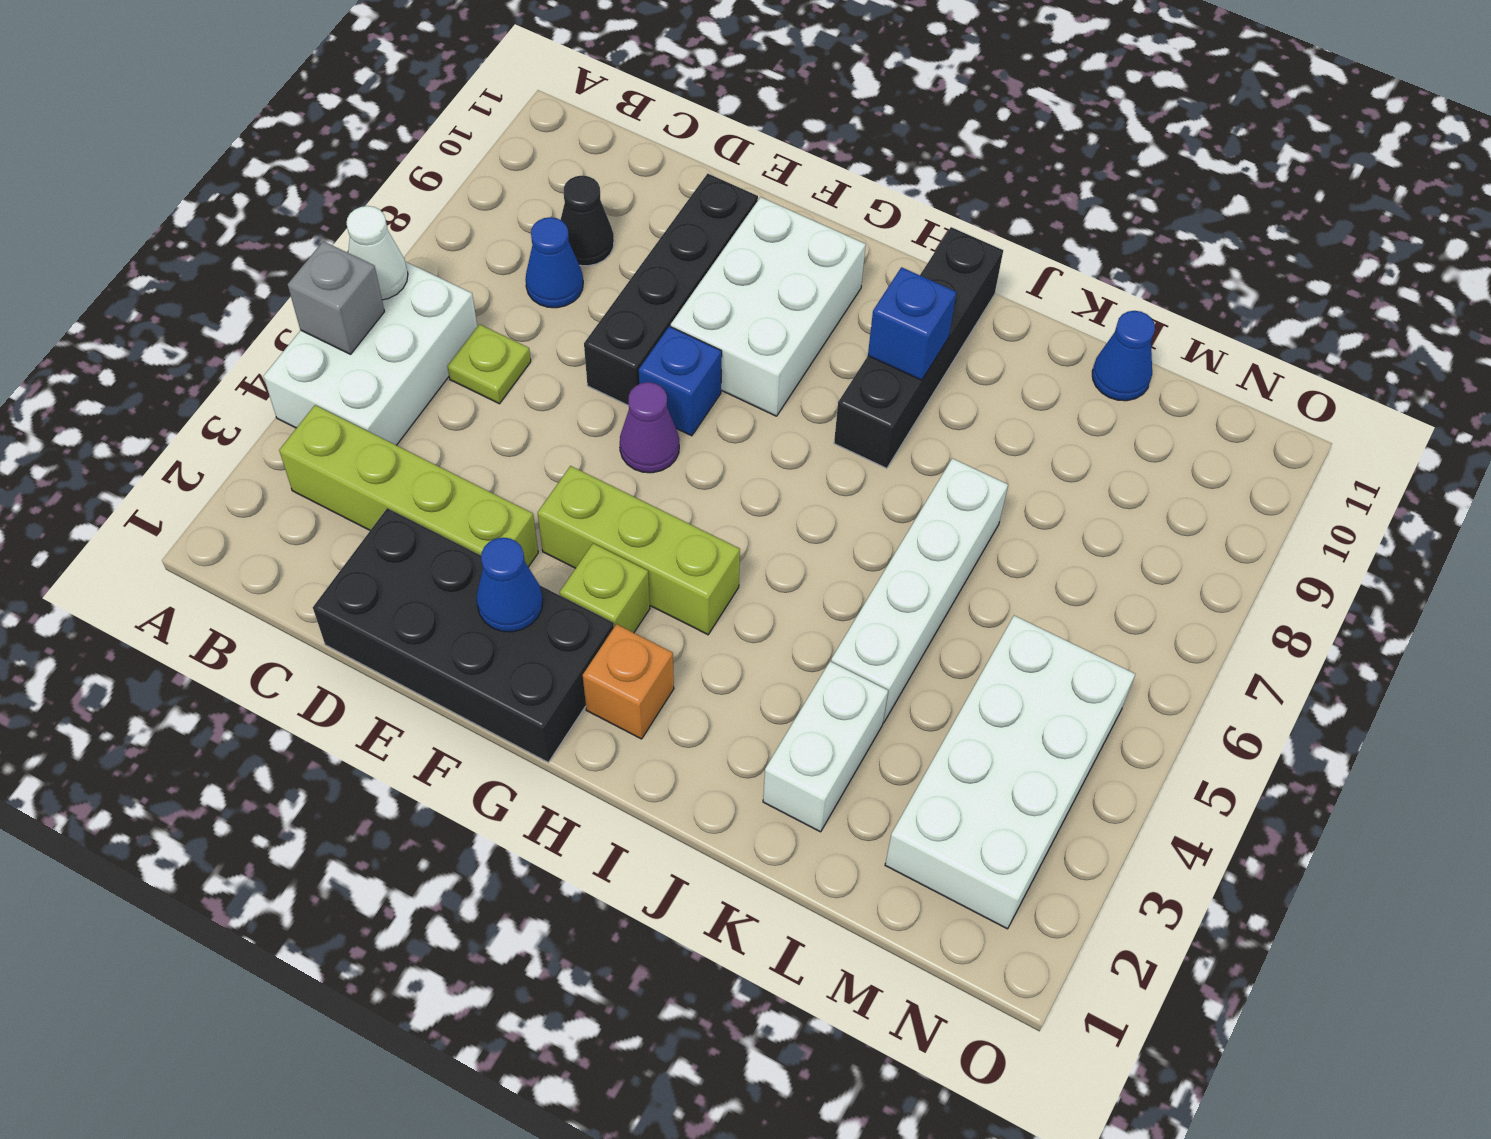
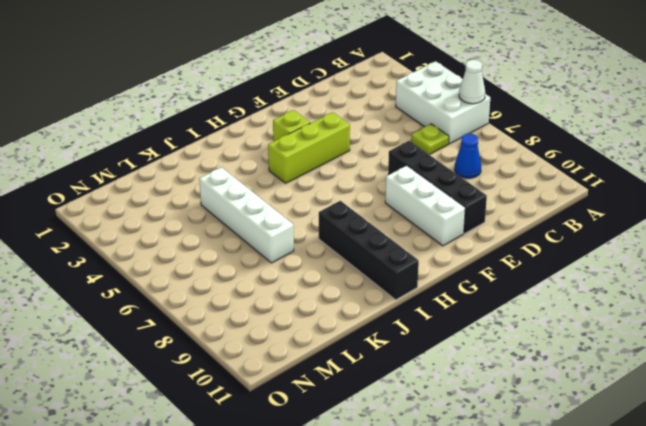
white brick F8:F10 level 1 -> white brick F8:G10 level 1
none -> lime brick B3:E3 level 1
none -> black cone C9 level 1
none -> black brick D1:G2 level 1

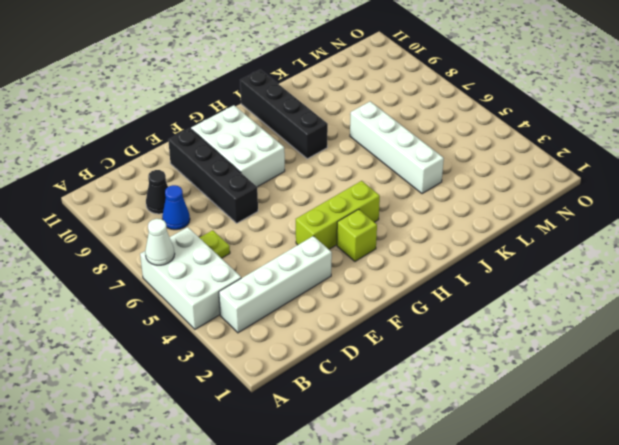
white brick B3:E3 level 1 -> lime brick B3:E3 level 1
none -> black brick D1:G2 level 1
none -> purple cone F6 level 1
none -> blue brick F7 level 1

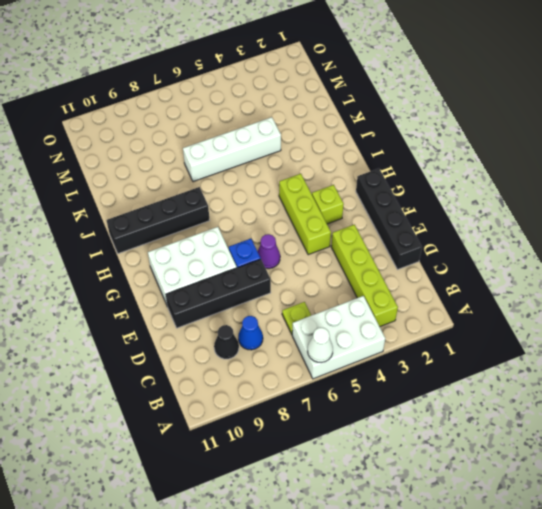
black brick D1:G1 level 1 -> black brick D1:G2 level 1
none -> orange brick H2 level 1
none -> white brick K2:K3 level 1
none -> blue cone L11 level 1

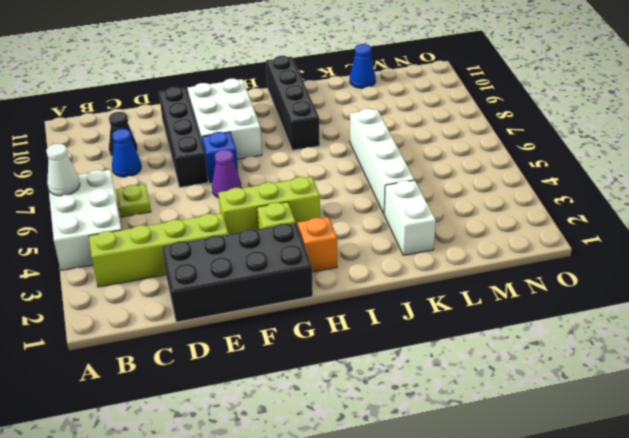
none -> white brick M2:N5 level 1
none -> grey brick A5 level 2
none -> blue cone F2 level 2

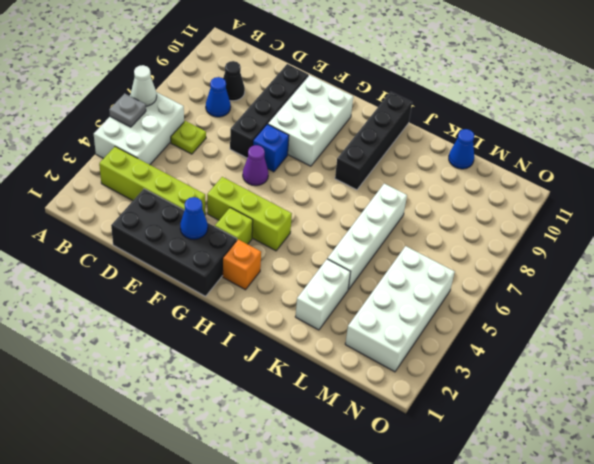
grey plate A5 level 2 -> grey brick A5 level 2
none -> blue brick I9 level 2

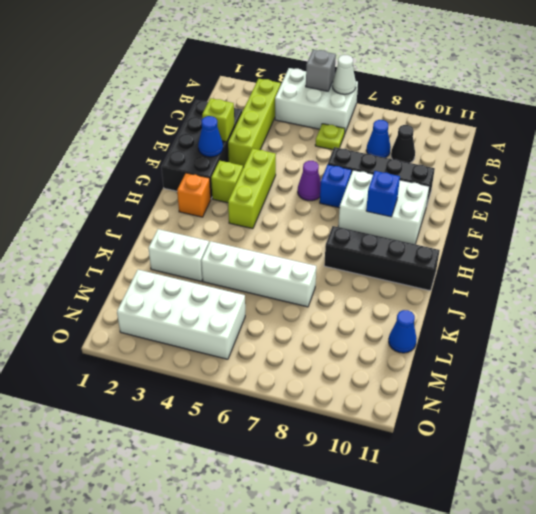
lime brick E2 level 2 -> none
blue brick G9 level 2 -> blue brick I9 level 2

